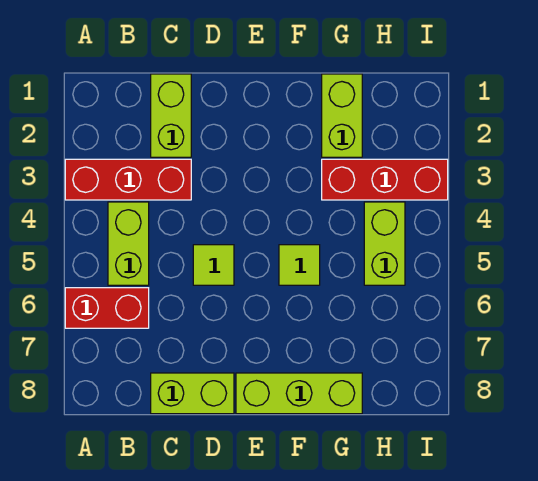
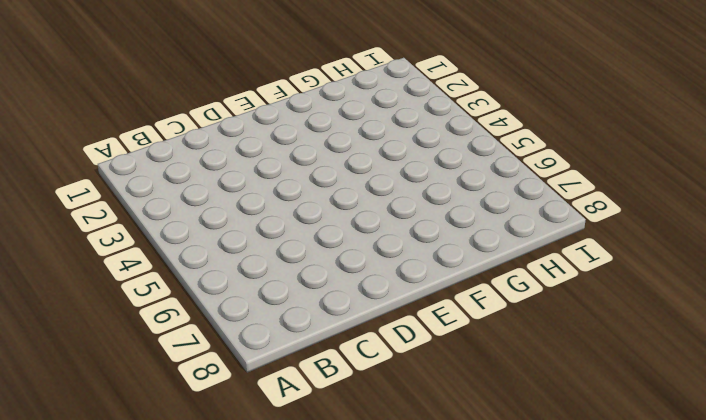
none -> red brick A3:C3 level 1
none -> red brick A6:B6 level 1

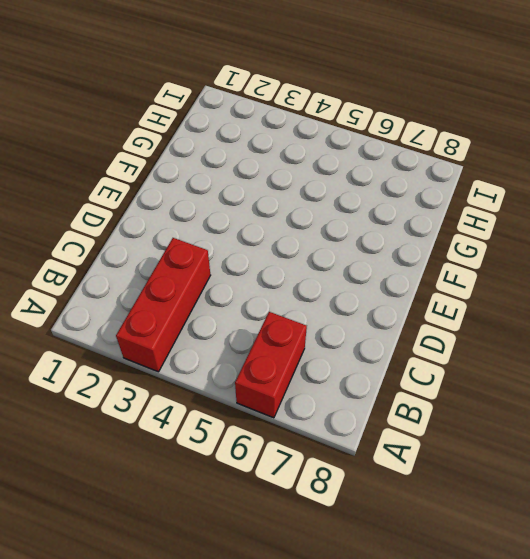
none -> lime brick B4:B5 level 1
none -> lime brick C1:C2 level 1

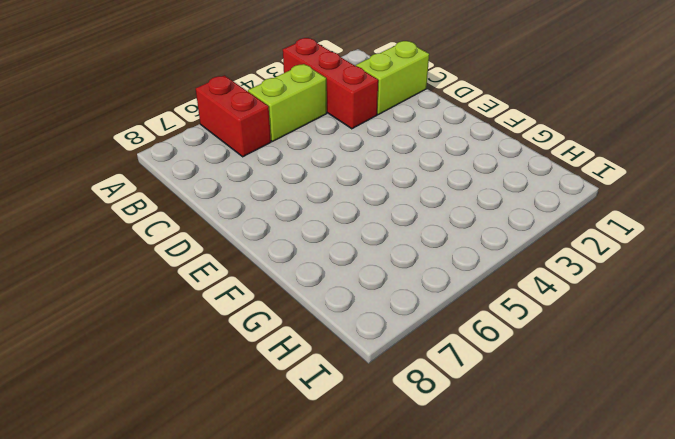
none -> lime brick C8:D8 level 1
none -> lime tile D5 level 1

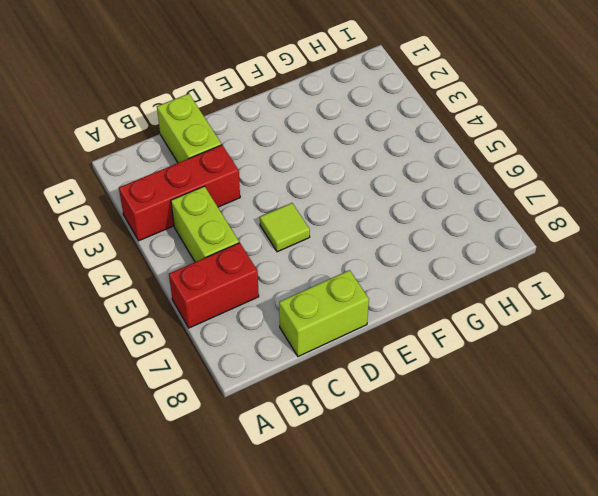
none -> lime brick E8:G8 level 1
none -> lime tile F5 level 1

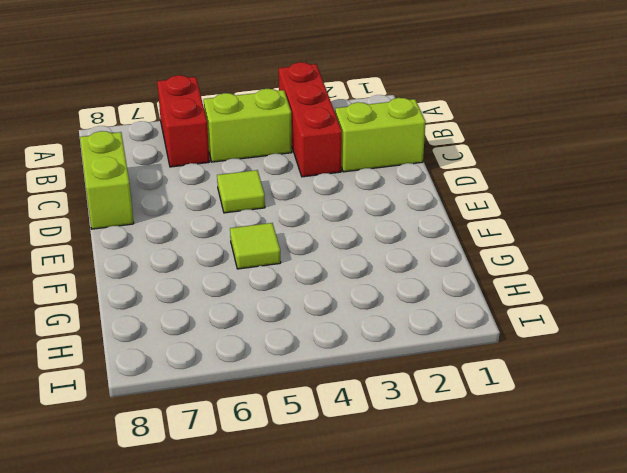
none -> lime brick E8:G8 level 1
none -> lime brick G1:G2 level 1

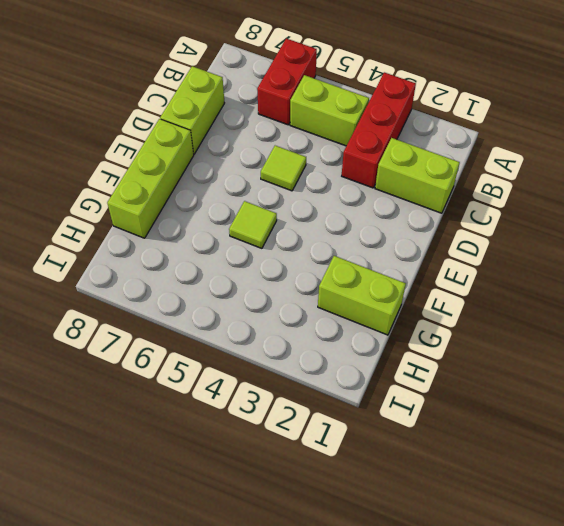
none -> red brick G3:I3 level 1
none -> lime brick H4:H5 level 1

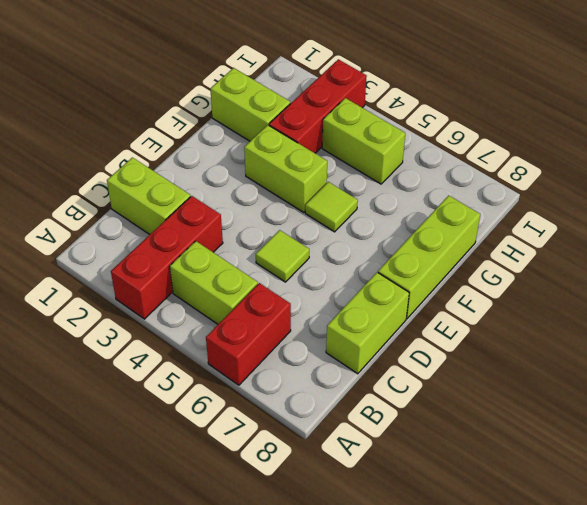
lime brick F3:F4 level 1 -> none

